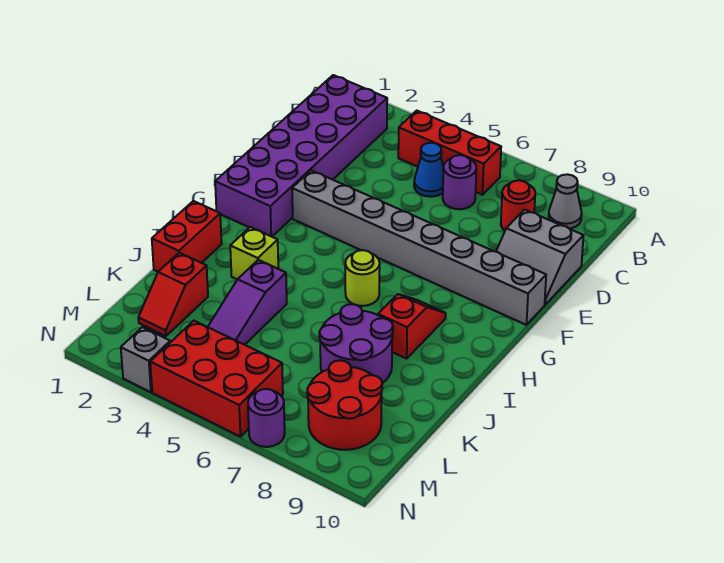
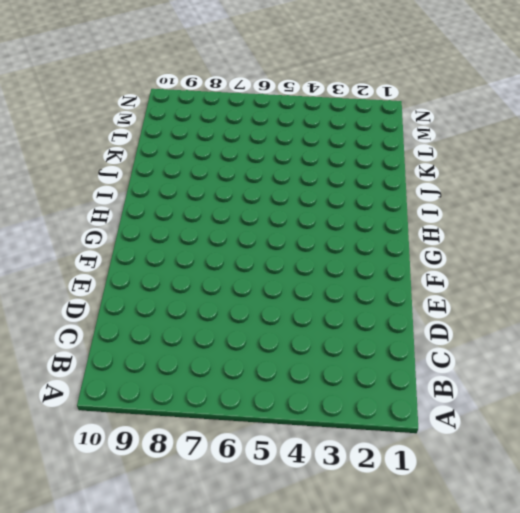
none -> purple brick B1:G2 level 1
none -> red brick B4:B6 level 1
none -> grey cone B9 level 1

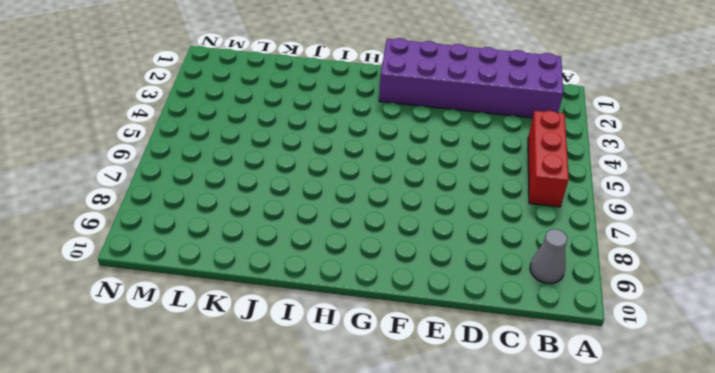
none -> blue cone C5 level 1
none -> purple round brick C6 level 1
none -> red round brick C8 level 1

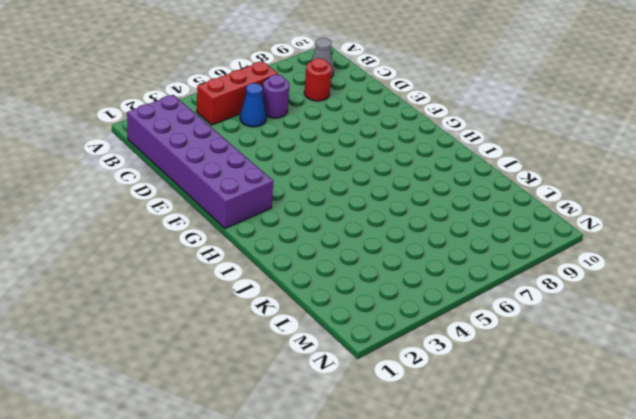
none -> grey slope D9:E10 level 1 top D
none -> grey brick F3:F10 level 1
none -> lime round brick H6 level 1

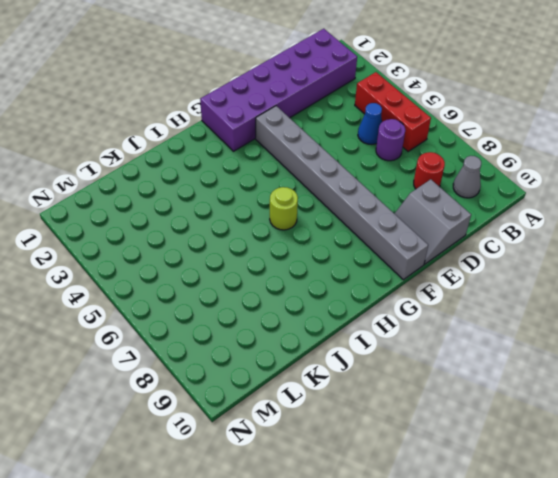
none -> red slope H8:I8 level 1 top I
none -> red brick I1:J1 level 1
none -> lime brick I3 level 1

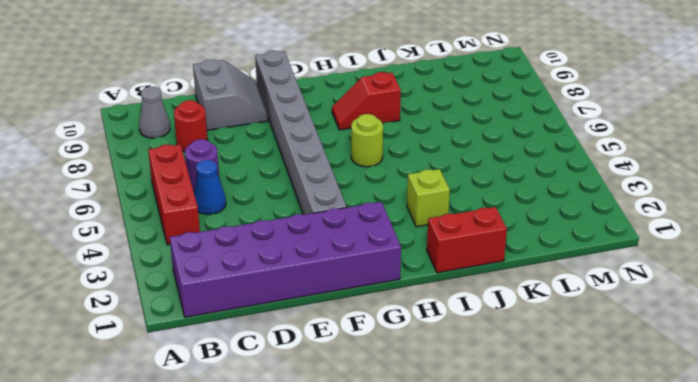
none -> purple slope J4:L4 level 1 top J
none -> purple round brick J7:K8 level 1
none -> red slope K2:L2 level 1 top K

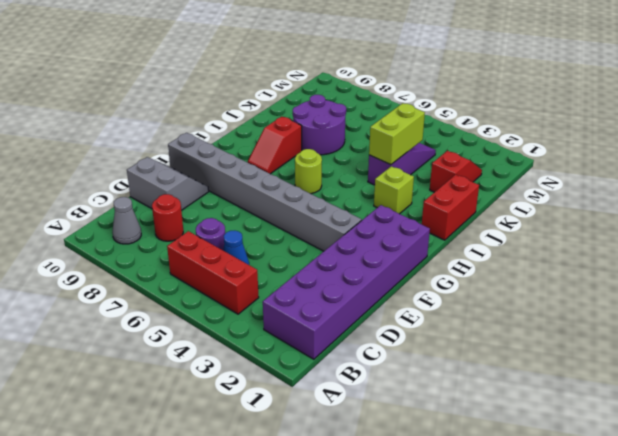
lime brick J4:K4 level 2 -> none
none -> red round brick L8:M9 level 1
none -> red brick M4:N6 level 1
none -> grey brick N3 level 1

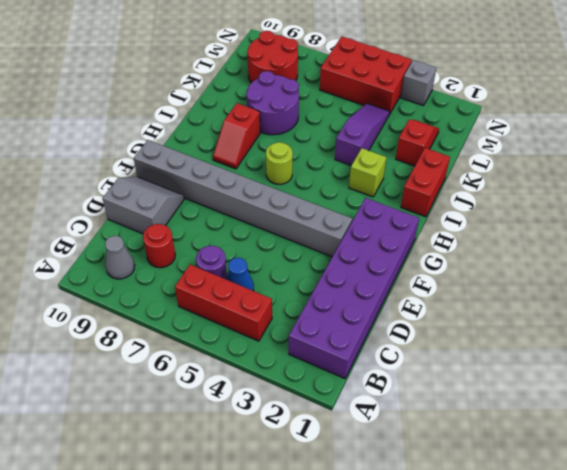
none -> purple round brick N7 level 1

